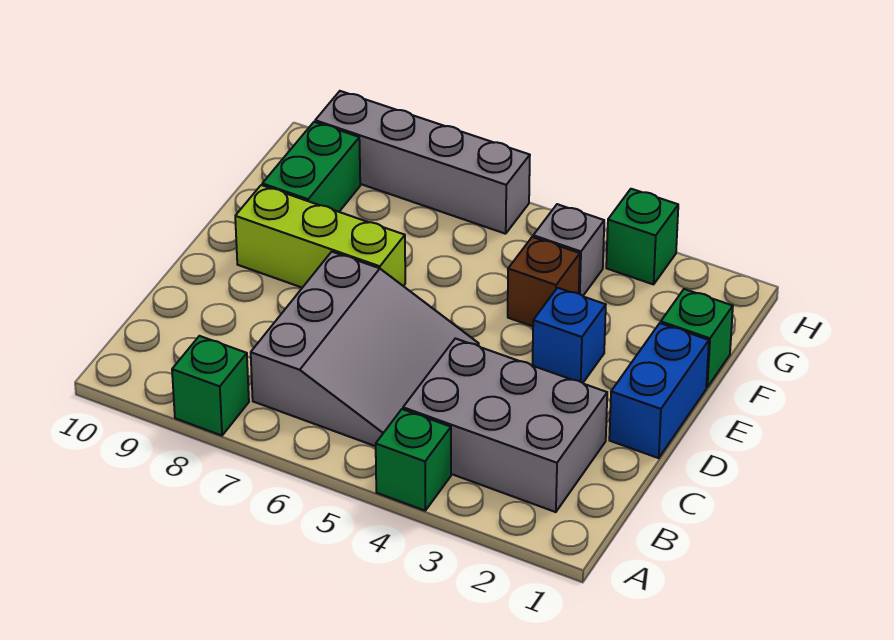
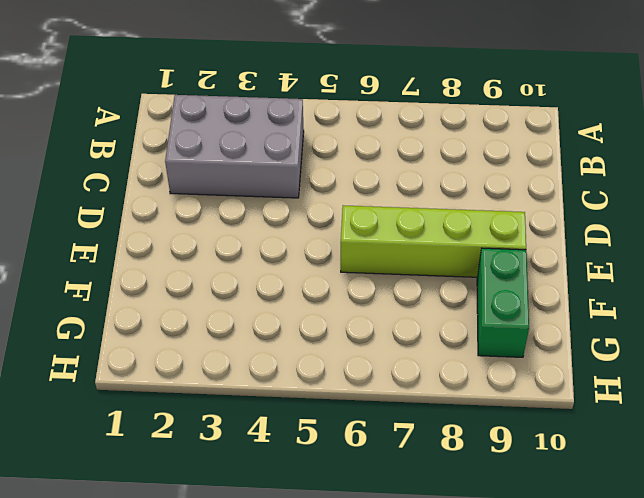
lime brick E6:E9 level 1 -> lime brick E7:E9 level 1
none -> green brick A4 level 1
none -> green brick A8 level 1
none -> grey slope B5:D7 level 1 top 7

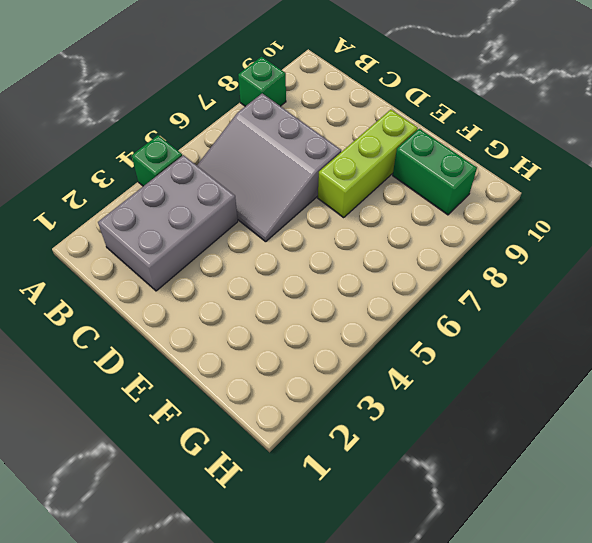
none -> blue brick D1:E1 level 1
none -> blue brick E3 level 1
none -> green brick F1 level 1

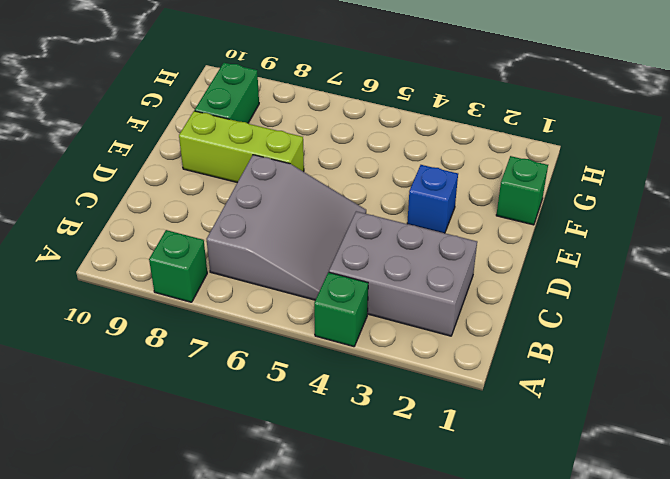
none -> blue brick D1:E1 level 1
none -> brown brick F4 level 1
none -> grey brick G4 level 1

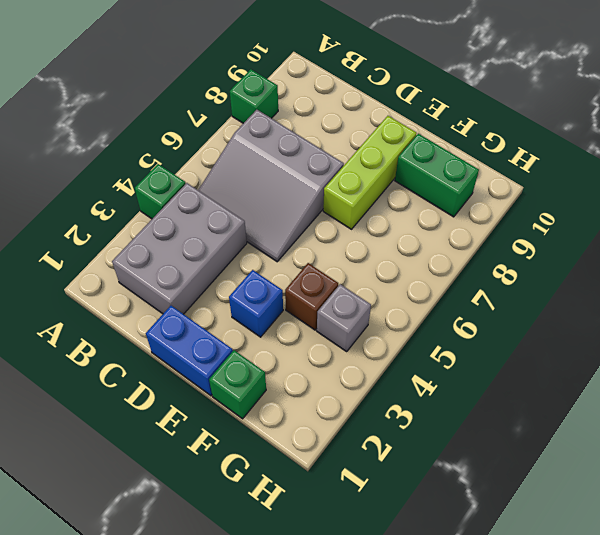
none -> green brick H3 level 1
none -> grey brick H6:H9 level 1

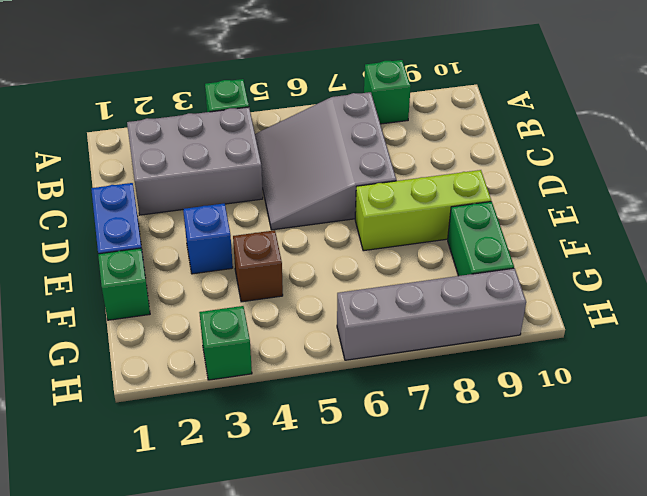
none -> grey brick G4 level 1

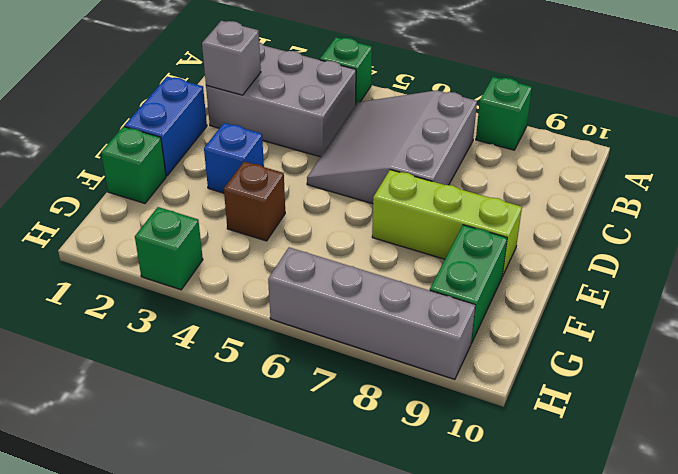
grey brick C2 level 2 -> grey brick G4 level 1

